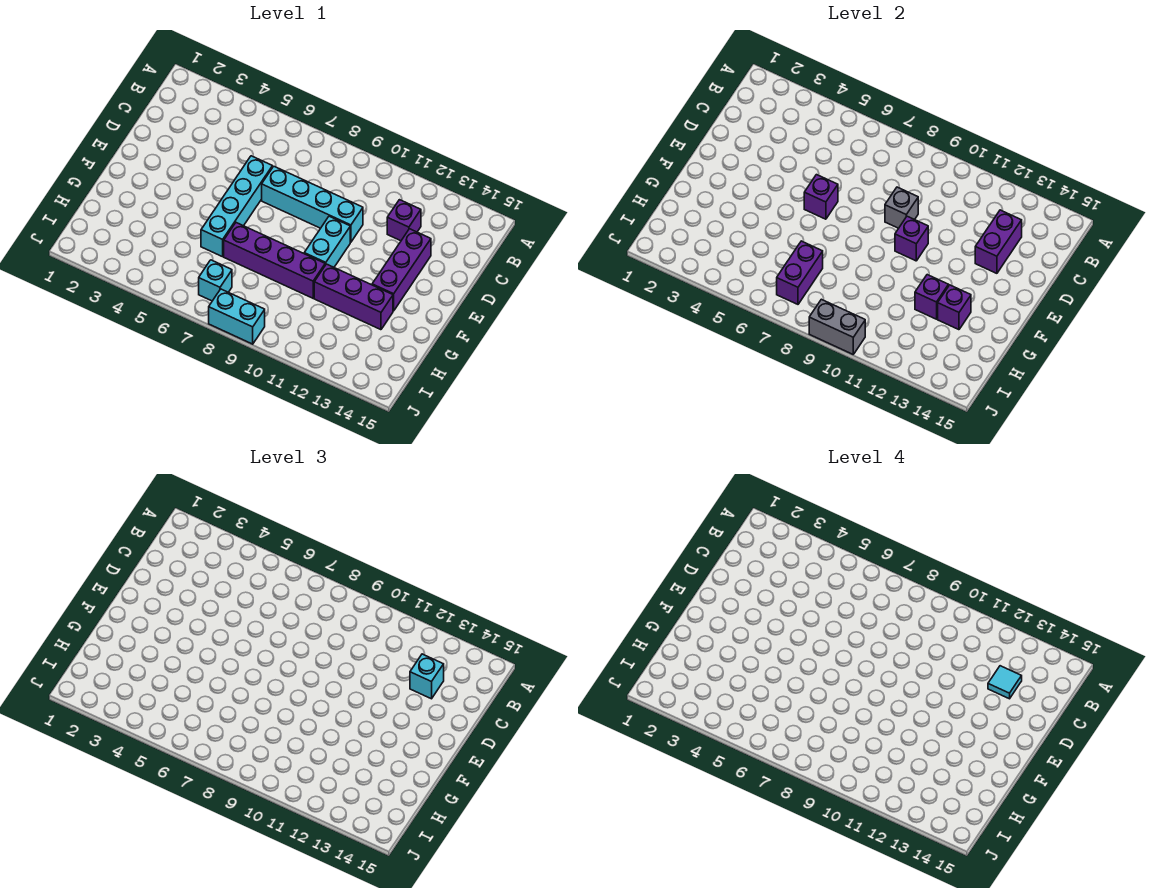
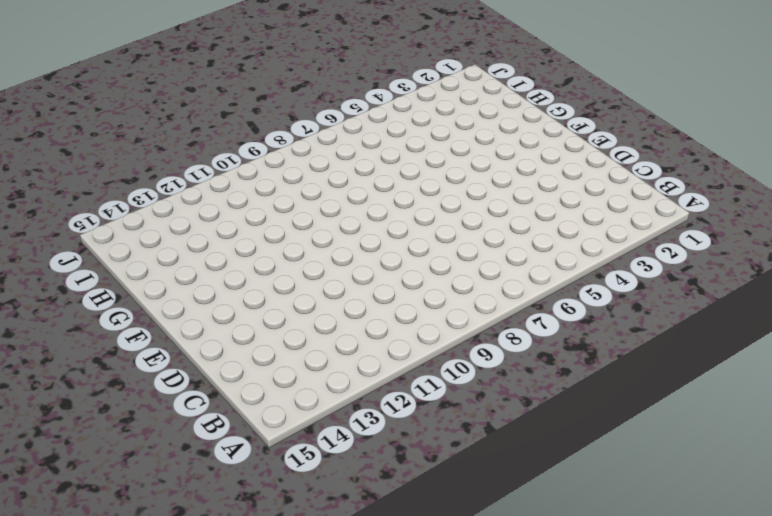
none -> purple brick C12 level 1
none -> cyan brick D6:G6 level 1
none -> cyan brick D7:D10 level 1

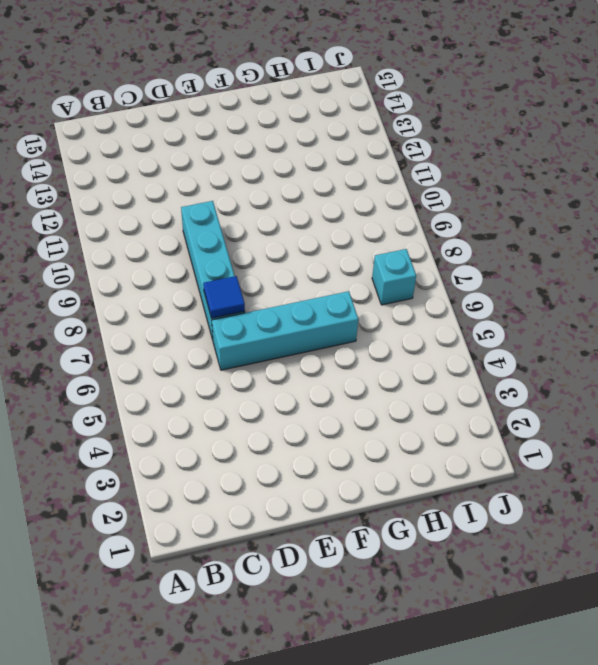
blue tile D7 level 2 -> none
none -> purple brick C12 level 1
none -> purple brick D13:F13 level 1
none -> cyan brick E10:F10 level 1

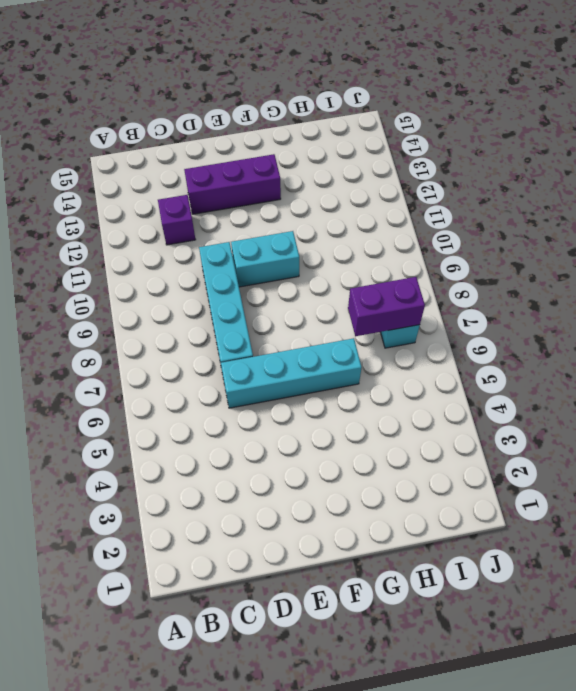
none -> purple brick G7:G10 level 1
none -> purple brick G11:G13 level 1
none -> cyan brick J8:J9 level 1

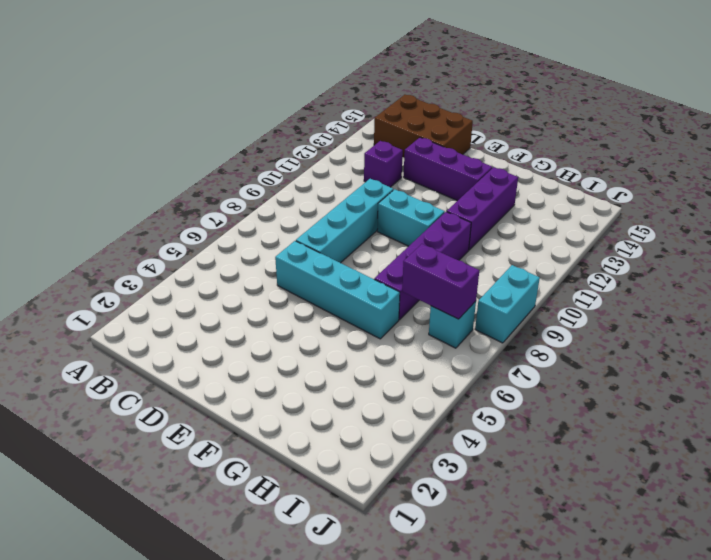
brown brick B14:D15 level 1 -> none
none -> purple brick C13:D13 level 2
none -> grey brick D9 level 2
none -> purple brick E6 level 2

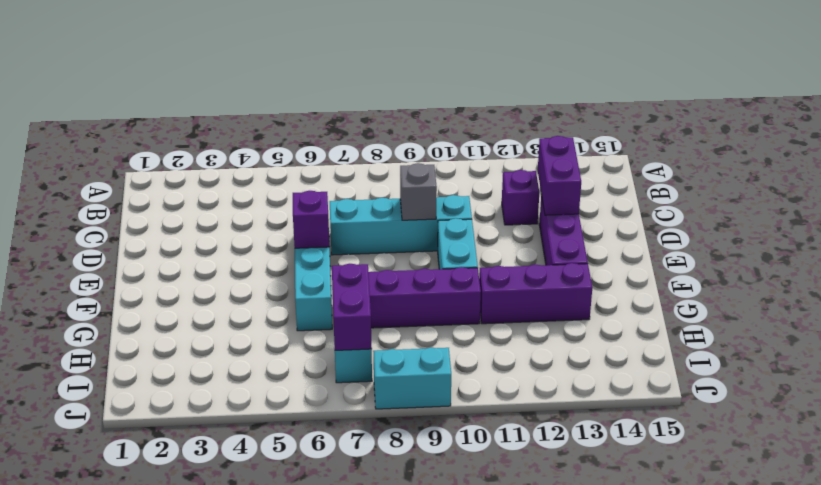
none -> purple brick E10 level 2
none -> purple brick G12 level 2
none -> purple brick G13 level 2

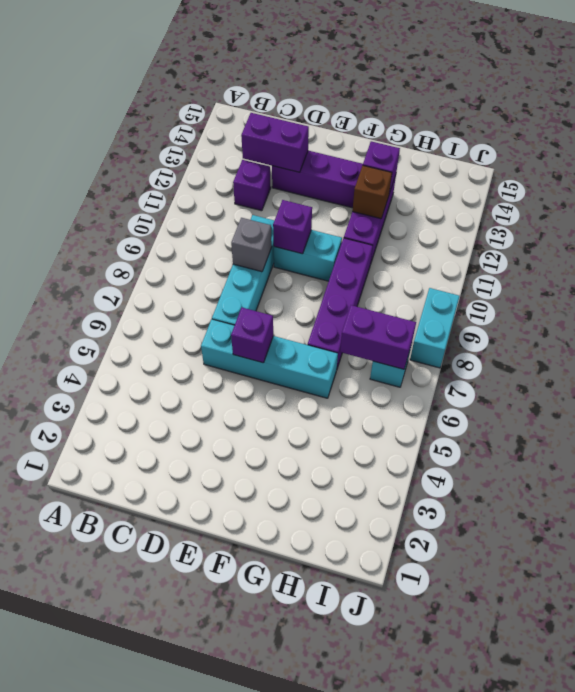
brown brick G12 level 2 -> purple brick G12 level 2
none -> grey brick J9:J10 level 2
none -> cyan brick C13 level 3
none -> cyan tile C13 level 4

